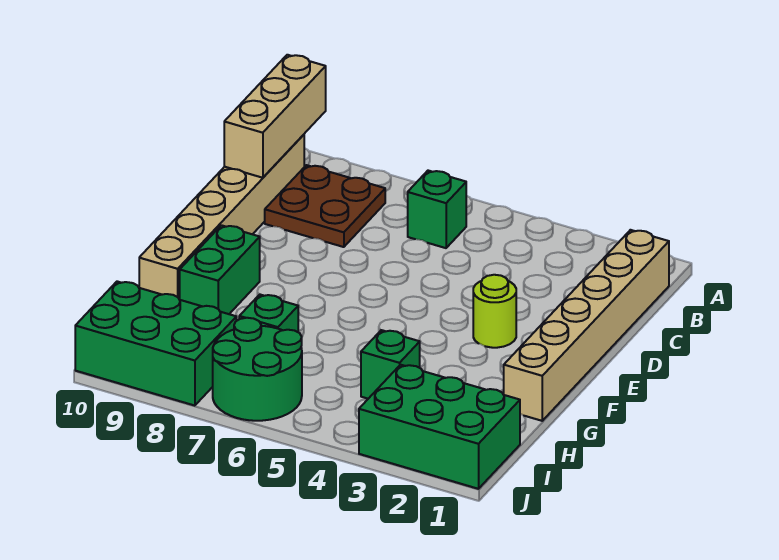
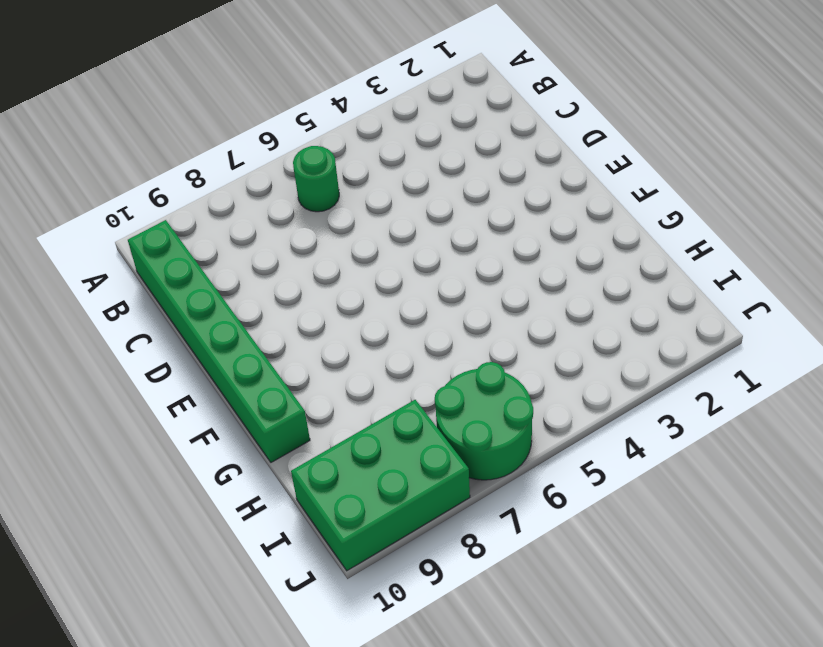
green round brick B6 level 1 -> green brick B6 level 1
green brick B10:G10 level 1 -> tan brick B10:G10 level 1
none -> tan brick B1:G1 level 1
none -> brown plate B8:C9 level 1
none -> lime round brick E3 level 1

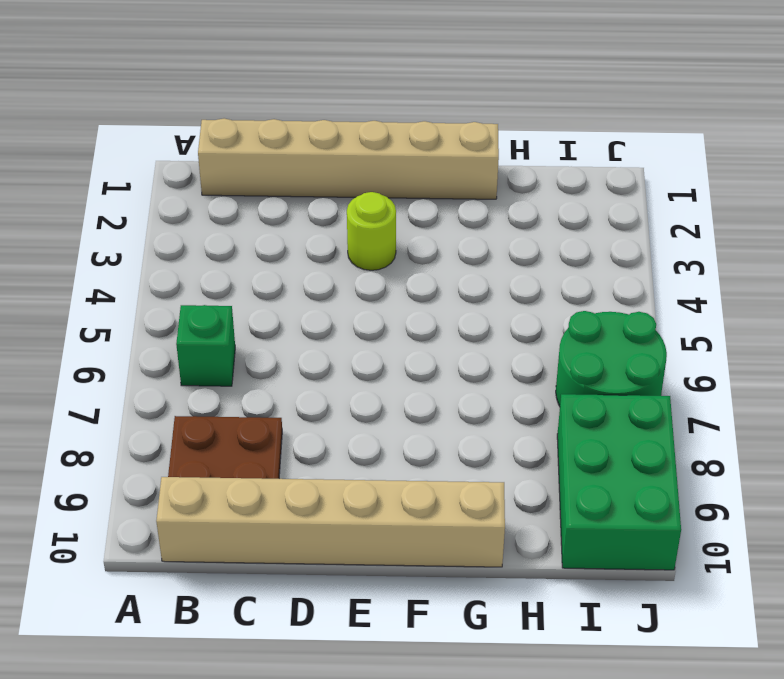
none -> green brick F9:G9 level 1
none -> green brick H4 level 1
none -> green brick H7 level 1

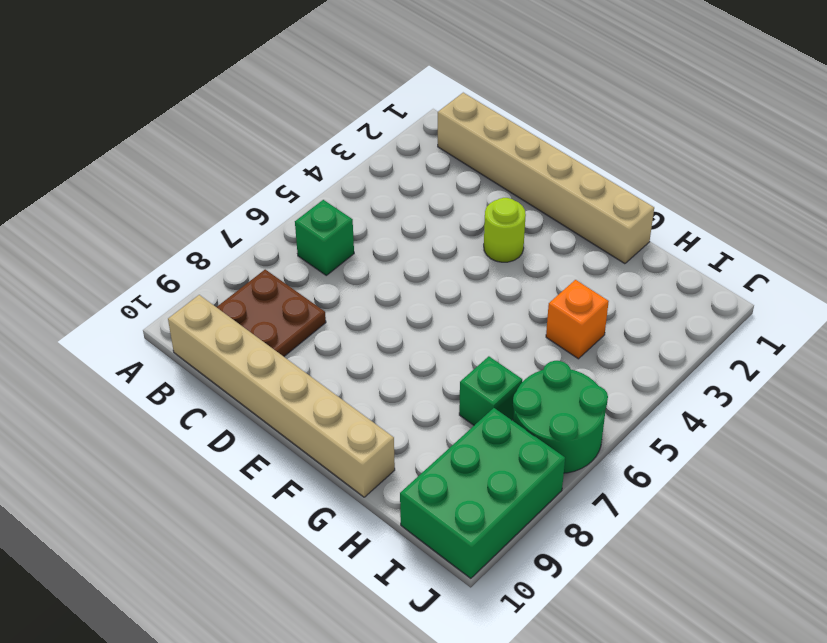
orange brick H4 level 1 -> green brick H4 level 1
none -> green brick F9:G9 level 1
none -> green brick I1:J3 level 1
none -> tan brick A10:C10 level 2

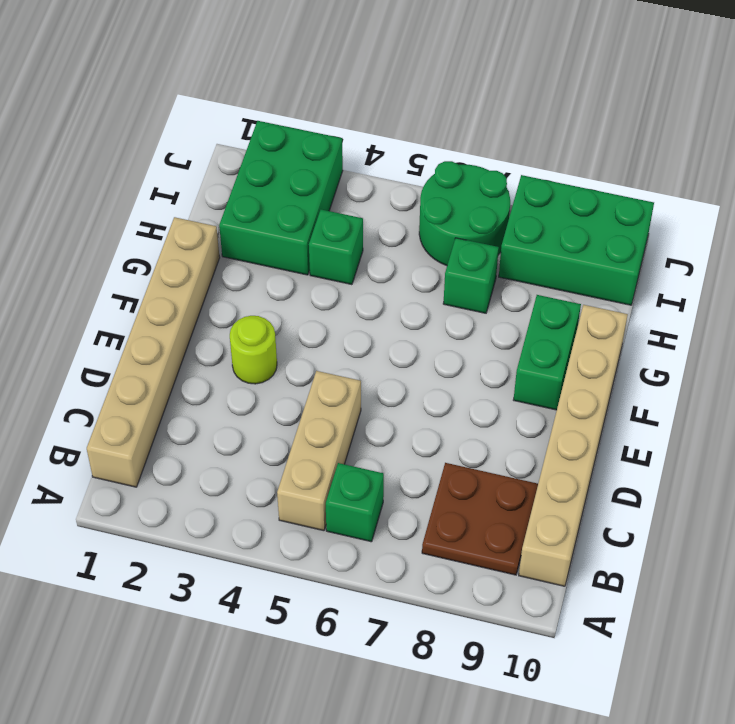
tan brick B5:D5 level 1 -> tan brick A10:C10 level 2
green brick H2:J3 level 1 -> green brick I1:J3 level 1

